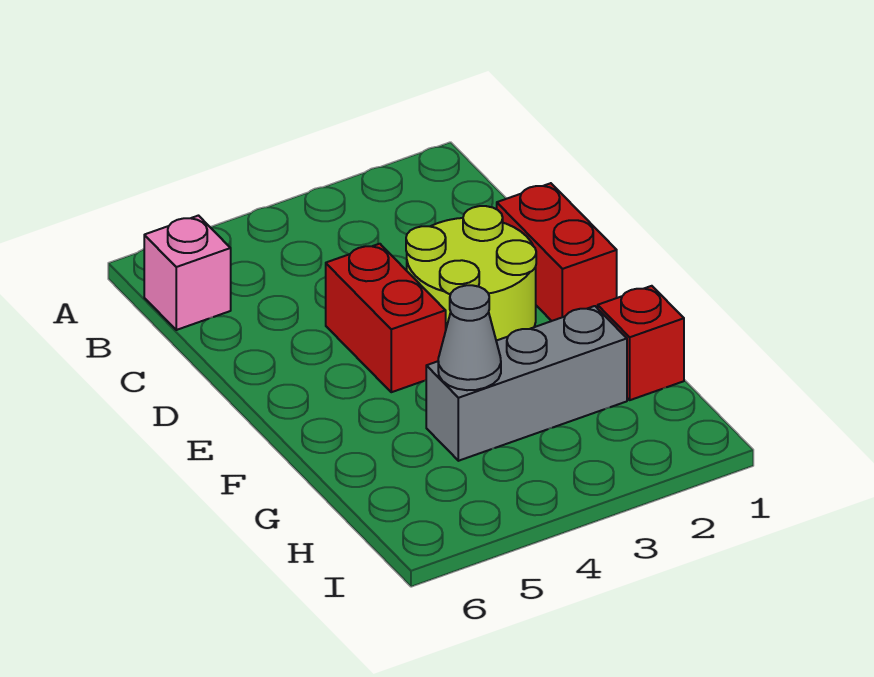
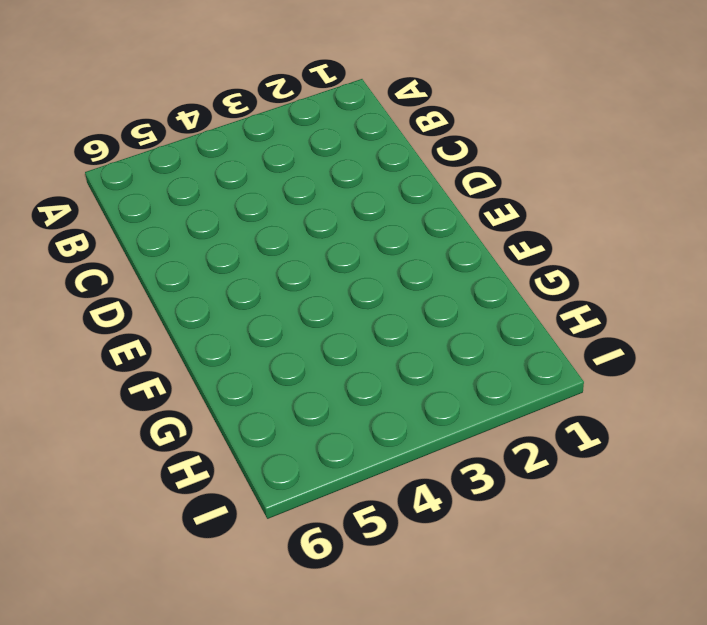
none -> pink brick B6 level 1
none -> red brick D1:E1 level 1

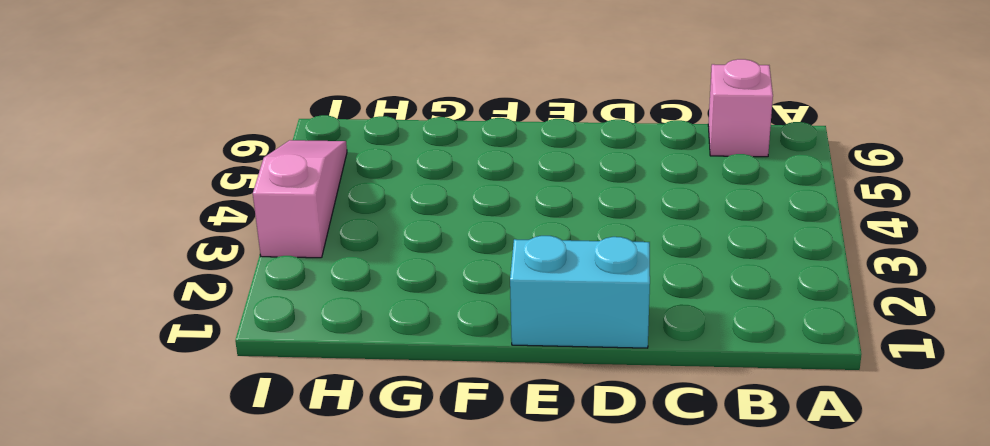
cyan brick D1:E1 level 1 -> red brick D1:E1 level 1
pink slope I3:I5 level 1 top 3 -> none
none -> lime round brick D2:E3 level 1
none -> red brick D4:E4 level 1

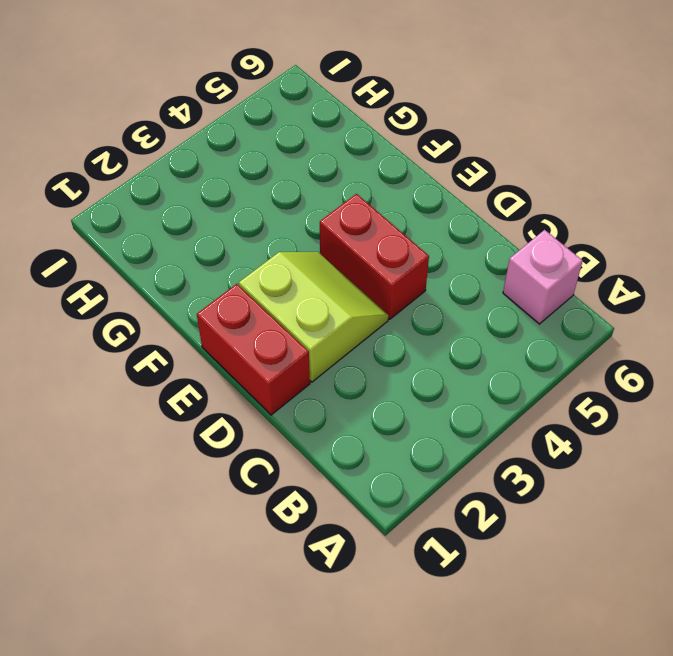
lime slope D2:E3 level 1 top 2 -> lime round brick D2:E3 level 1
none -> red brick G1 level 1
none -> grey brick G2:G4 level 1

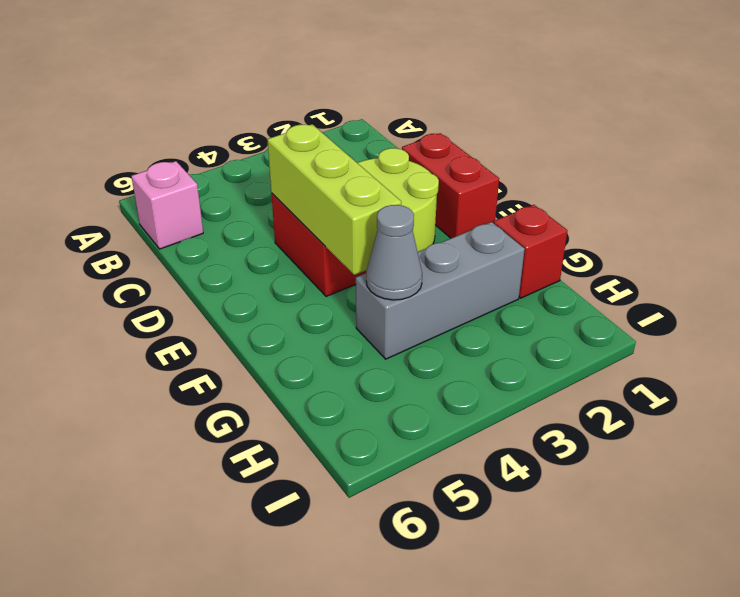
lime brick D4:F4 level 2 -> none

